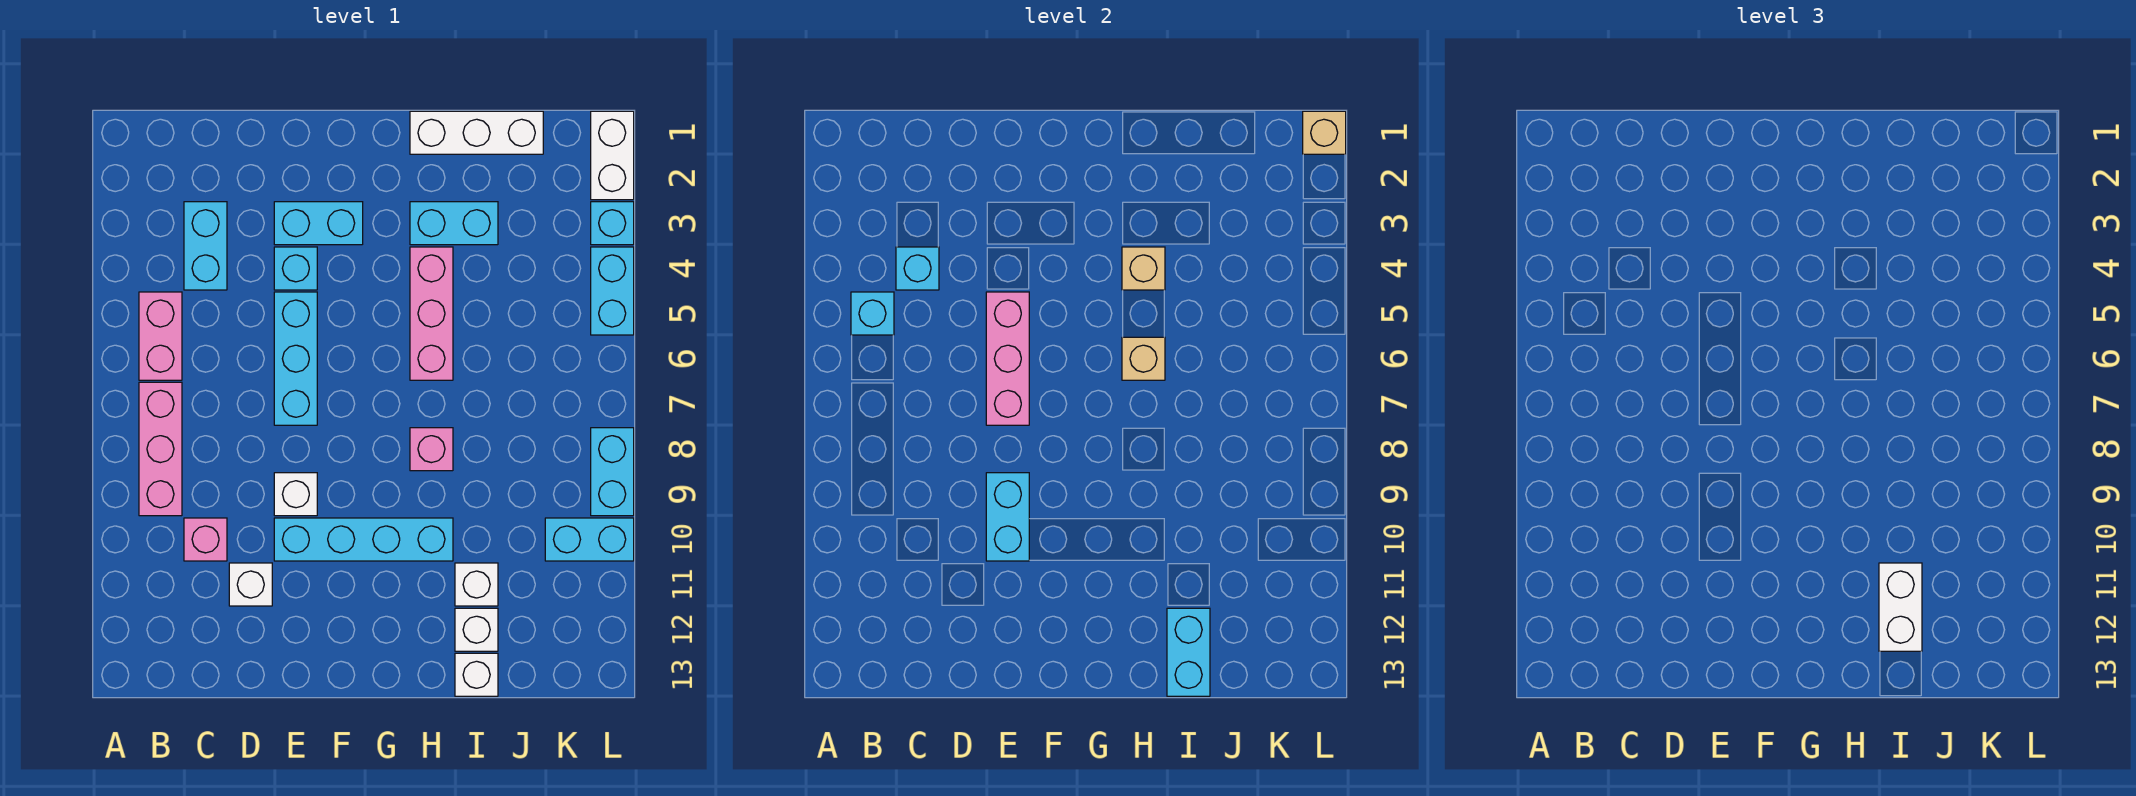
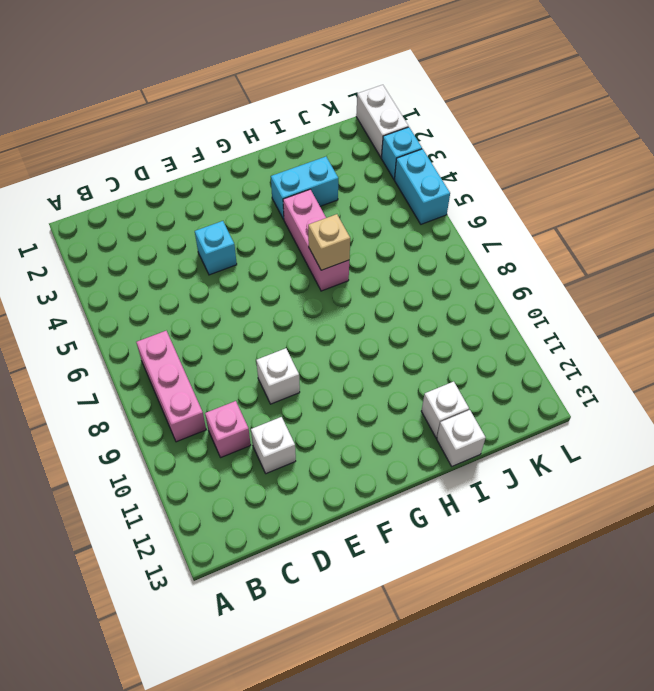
none -> pink brick B5:B6 level 1
none -> cyan brick C3:C4 level 1
none -> cyan brick E3:F3 level 1
none -> cyan brick E5:E7 level 1

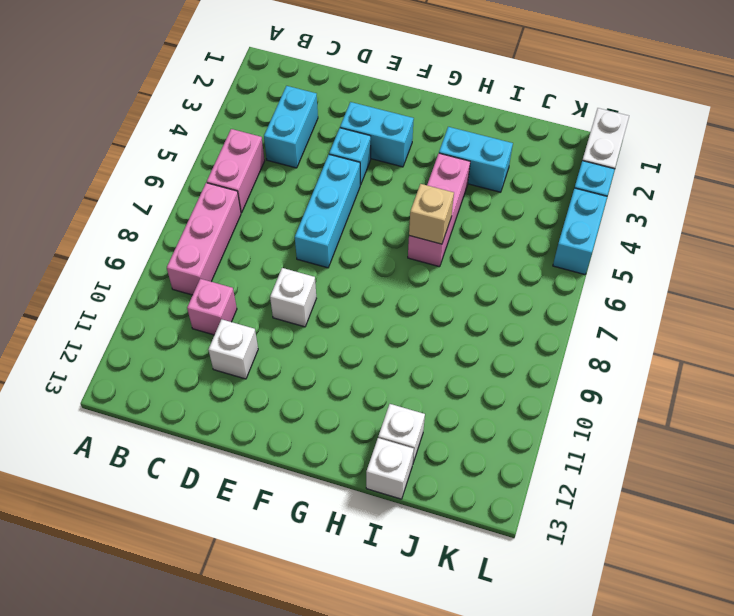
none -> cyan brick E10:H10 level 1
none -> white brick H1:J1 level 1
none -> pink brick H8 level 1
none -> white brick I11 level 1

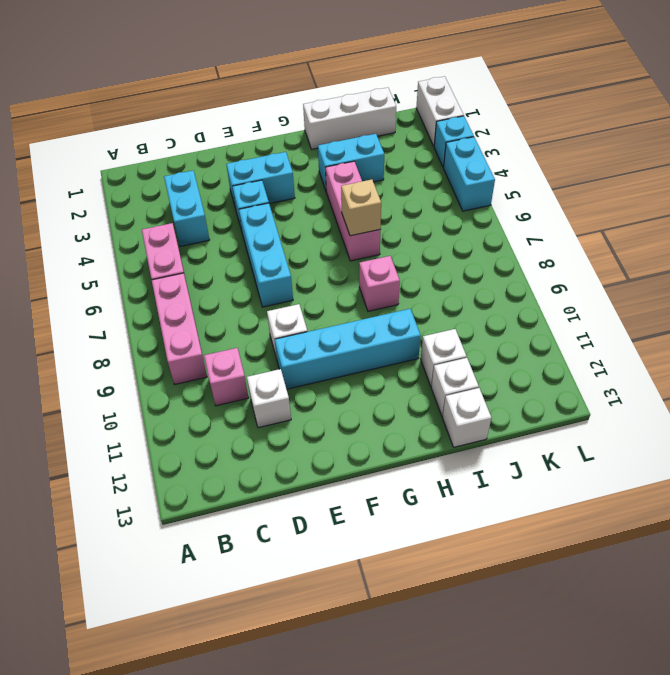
none -> cyan brick K10:L10 level 1
none -> cyan brick L8:L9 level 1
none -> cyan brick B5 level 2
none -> cyan brick C4 level 2

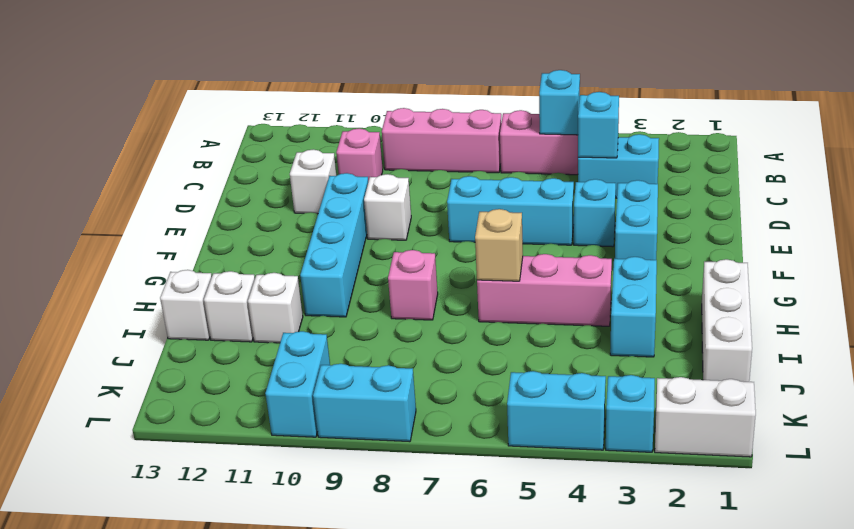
none -> pink brick E5:E7 level 2
none -> cyan brick E9:E10 level 2
none -> tan brick H4 level 2
none -> cyan brick I12:I13 level 2

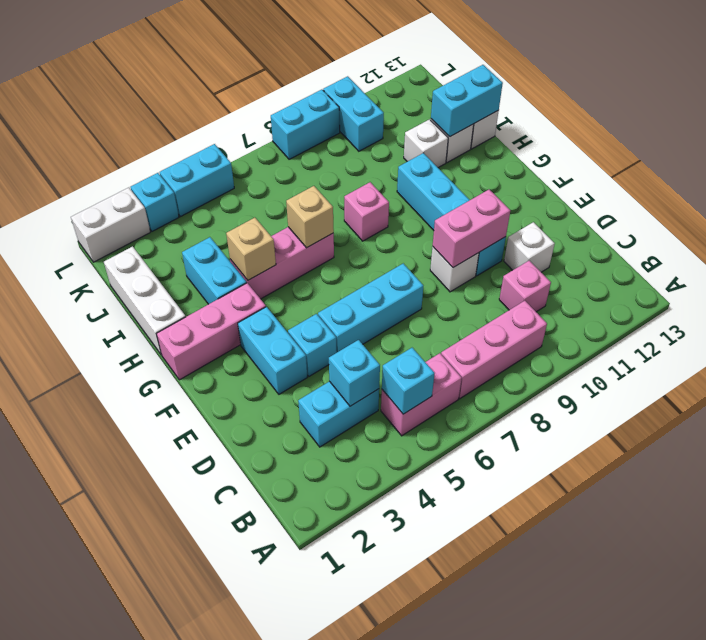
pink brick E9:E10 level 2 -> cyan brick E9:E10 level 2
pink brick G1:G3 level 1 -> pink brick E5:E7 level 2
none -> tan brick L1 level 2
none -> white brick I11:I12 level 3

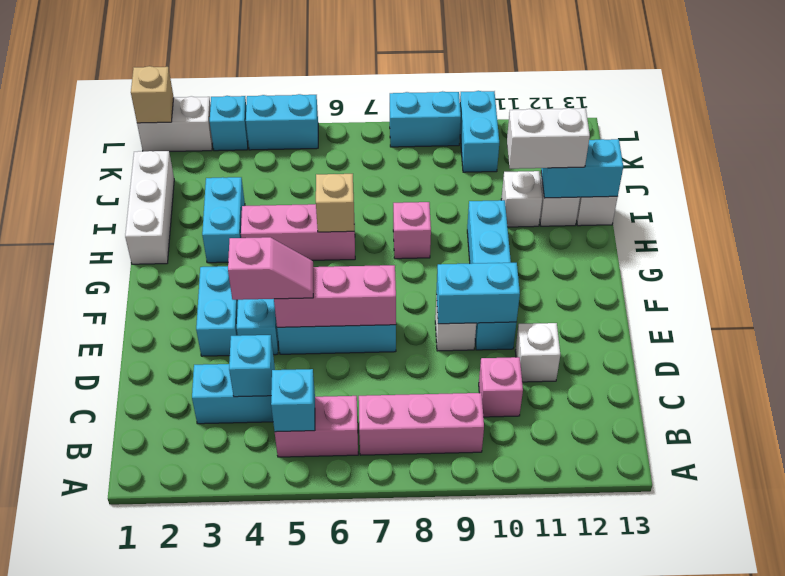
pink slope E4:E5 level 3 top 4 -> none
none -> tan brick H4 level 2

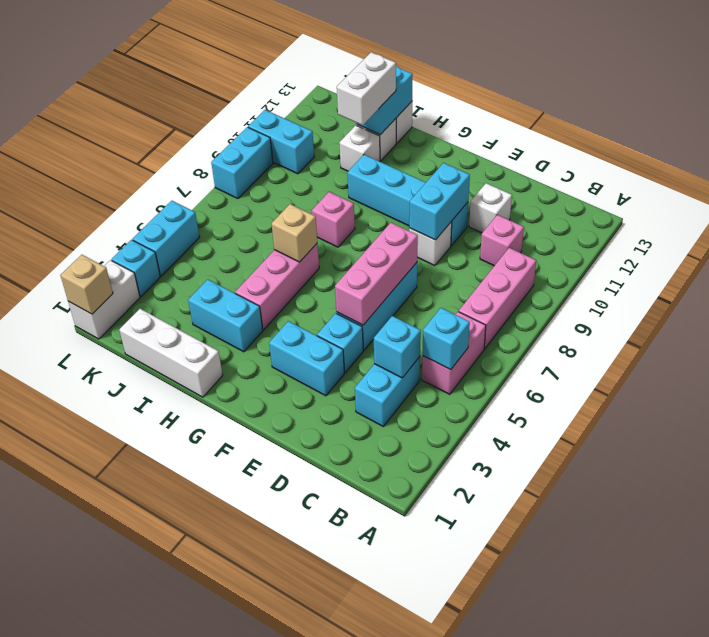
none -> tan brick H4 level 2

